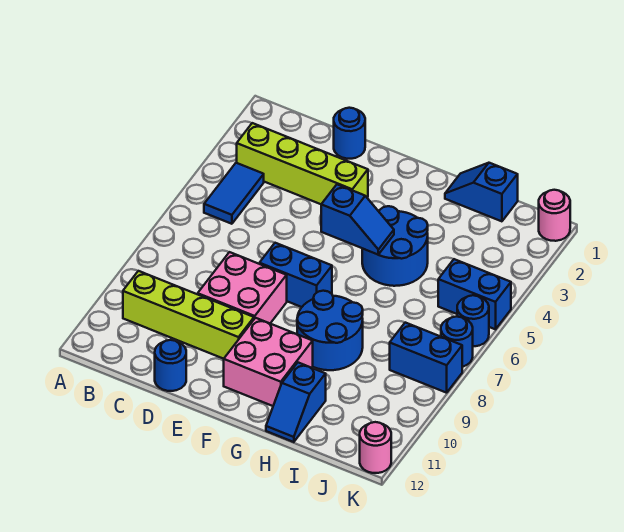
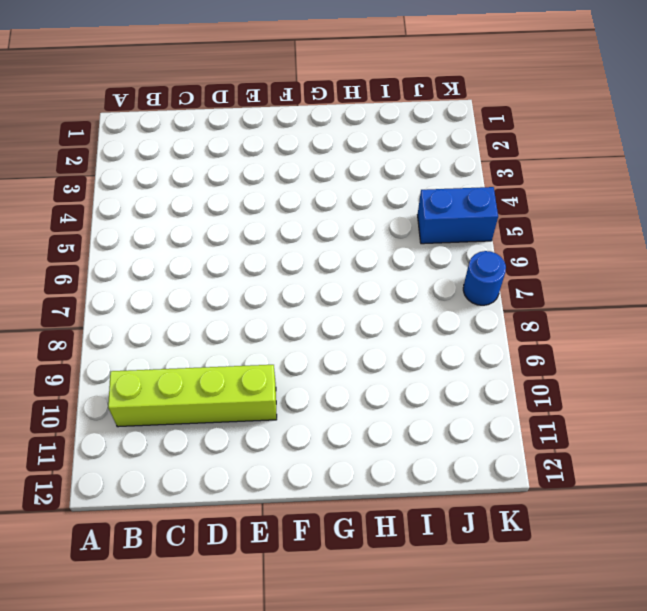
none -> lime brick B3:E3 level 1
none -> blue tile B4:B5 level 1
none -> blue round brick D1 level 1

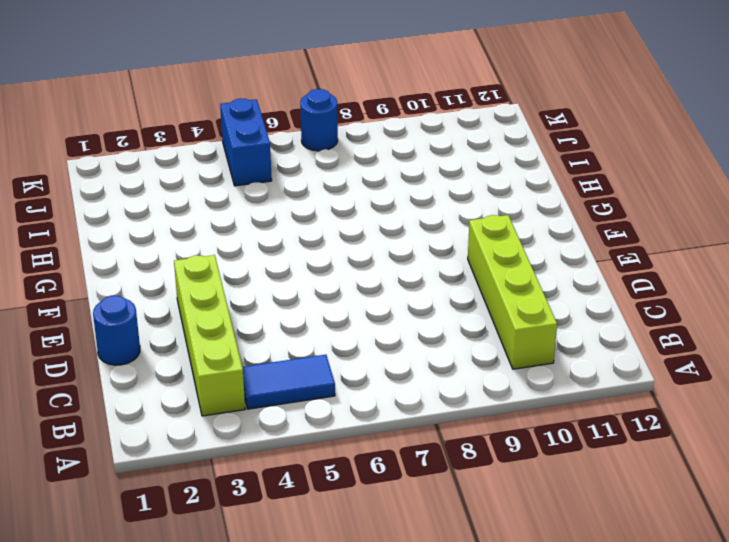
none -> pink brick D8:E9 level 1
none -> blue round brick D12 level 1
none -> blue brick E7:F7 level 1

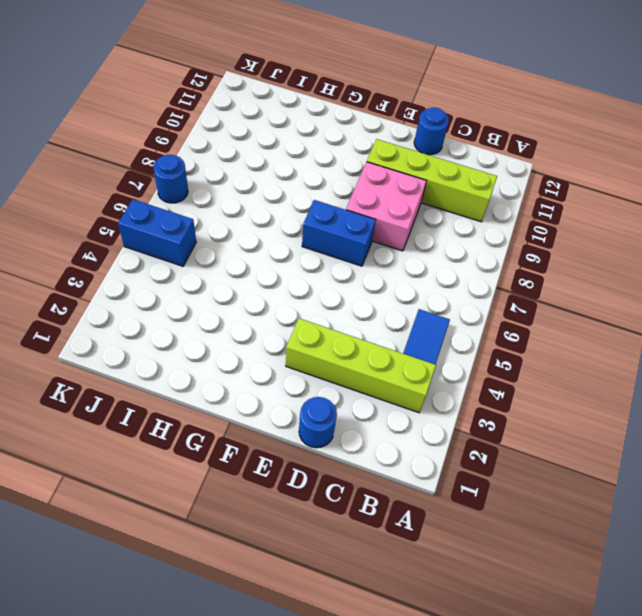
none -> pink brick F10:G11 level 1
none -> blue round brick G4:H5 level 1
none -> blue round brick G8:H9 level 1

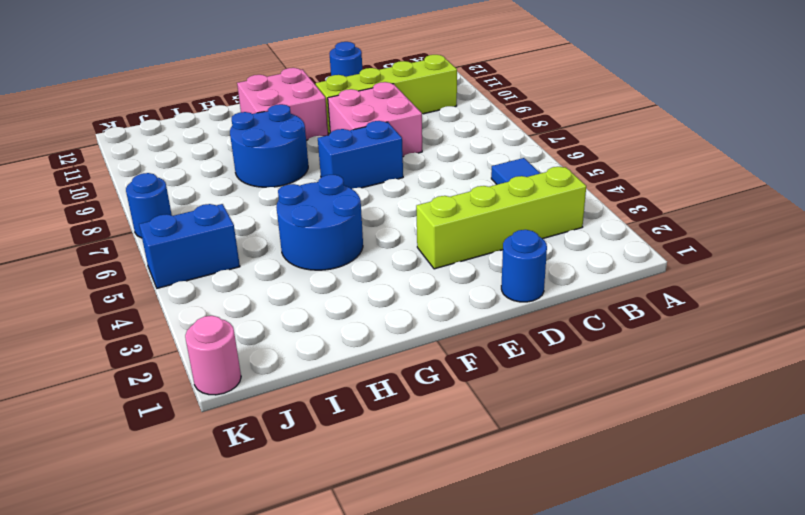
none -> blue slope H1:I1 level 1 top I
none -> blue slope H11:H12 level 1 top 11
none -> blue brick J8:K8 level 1

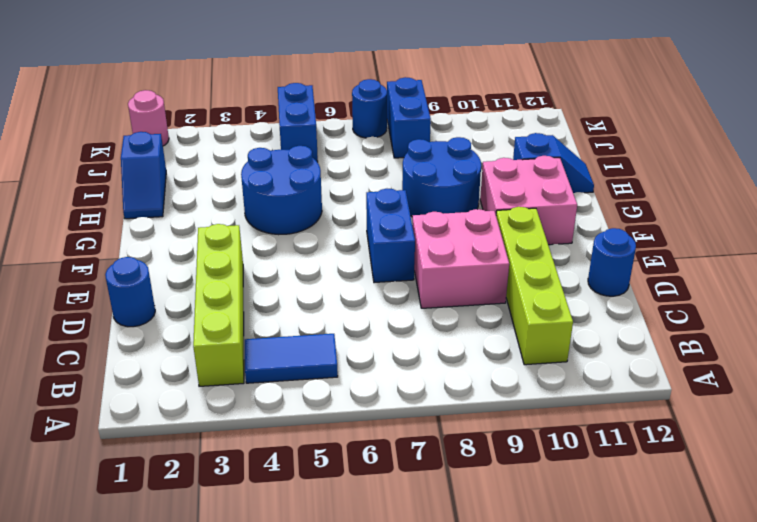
none -> blue round brick K6 level 1
none -> pink round brick K12 level 1
none -> blue slope F5:G5 level 2 top F

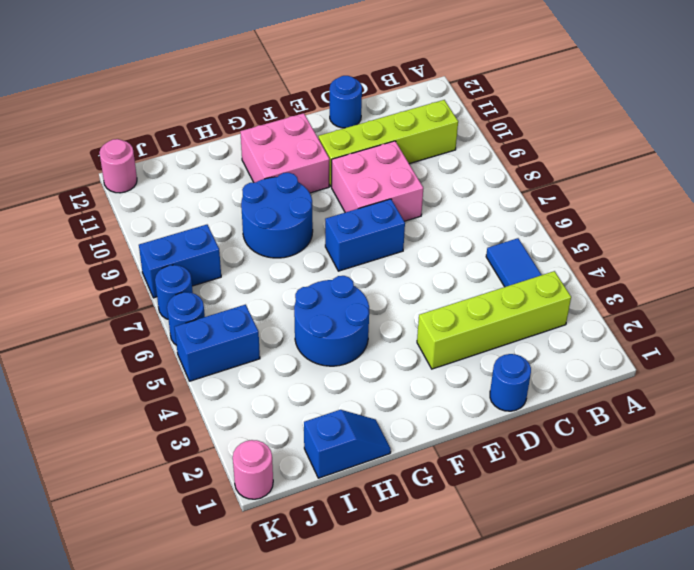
none -> blue slope H11:H12 level 1 top 11
none -> blue slope F5:G5 level 2 top F

